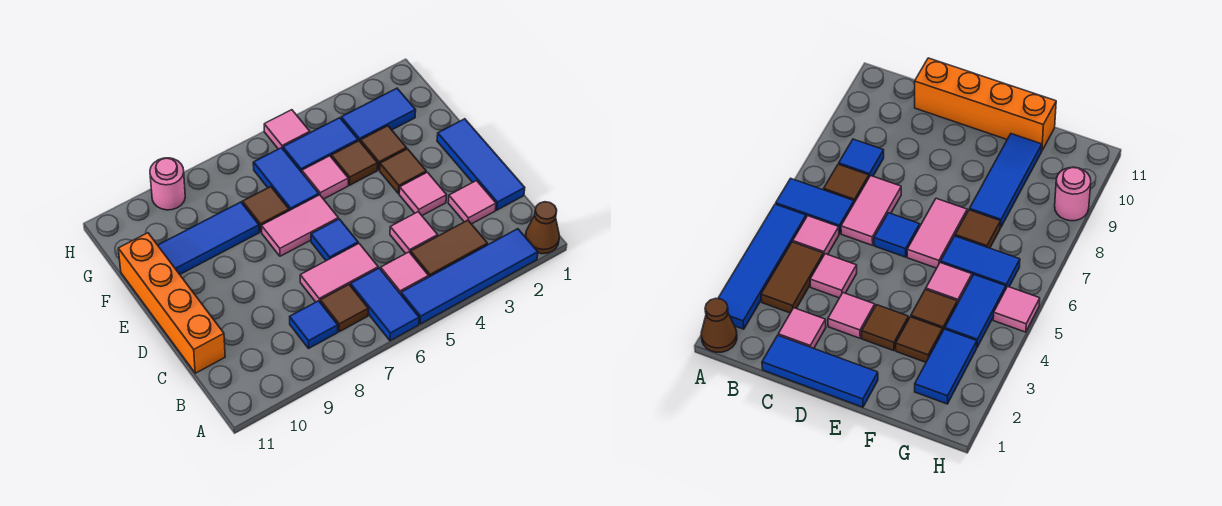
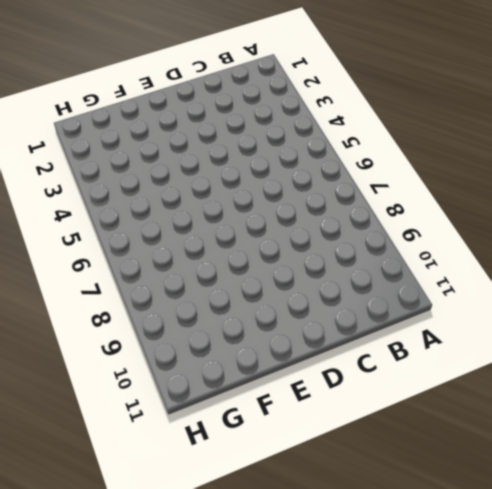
none -> brown cone A1 level 1
none -> blue tile A2:A5 level 1
none -> blue tile A6:B6 level 1

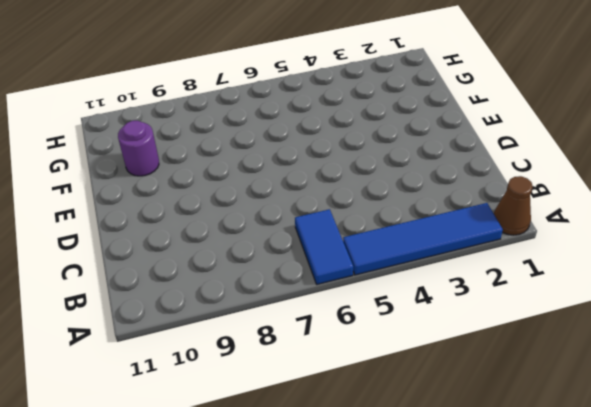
purple round brick F10 level 1 -> blue tile F8:F10 level 1
none -> brown tile B3:B4 level 1
none -> pink tile B5 level 1
none -> brown tile B7 level 1

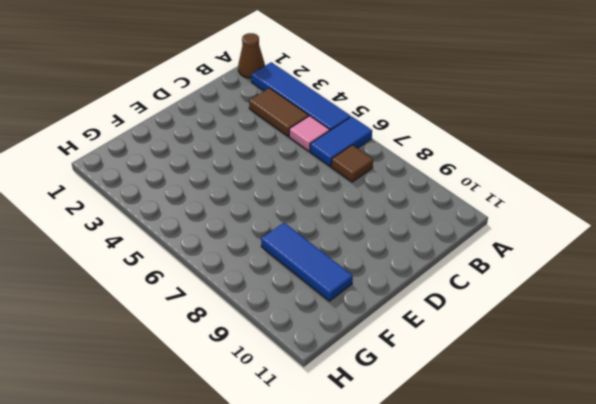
none -> blue tile B8 level 1
none -> blue tile C1:E1 level 1
none -> pink tile C2 level 1

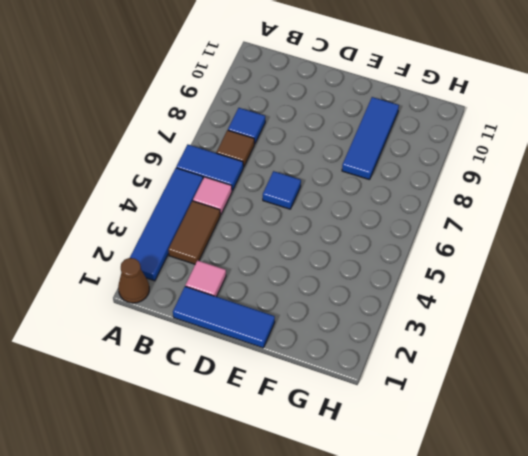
none -> pink tile C4 level 1
none -> pink tile C6:C7 level 1
none -> orange brick C11:F11 level 1

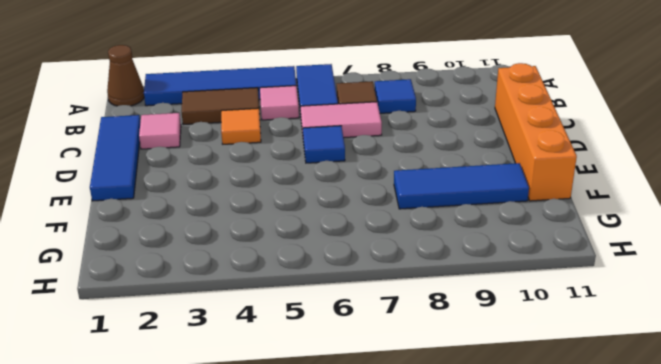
orange tile C4 level 1 -> pink tile C4 level 1
none -> pink tile D3 level 1
none -> brown tile E3 level 1
none -> pink tile E6:E7 level 1

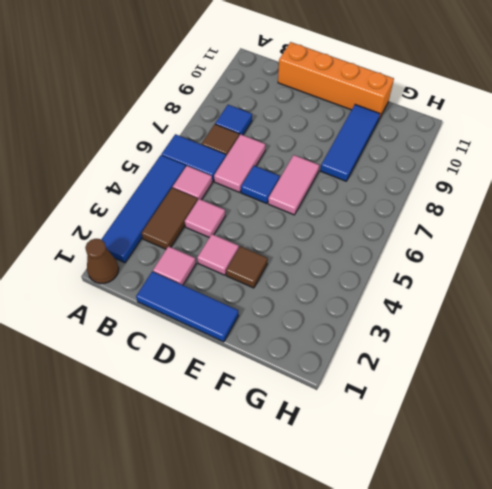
none -> brown tile F3 level 1
none -> brown tile F4 level 1
none -> pink tile F5 level 1

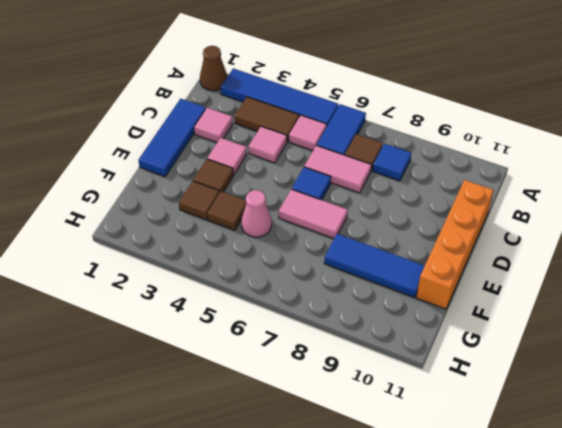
pink cone F5 level 1 -> pink tile F5 level 1
none -> blue tile F6:G6 level 1
none -> brown tile F7 level 1
none -> blue tile G2:G3 level 1

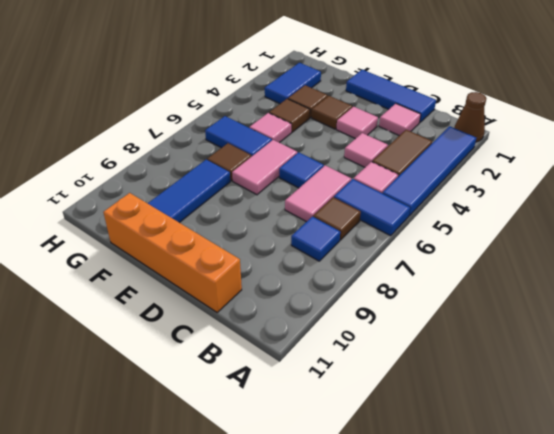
none -> blue tile G4:G5 level 1
none -> pink tile H5 level 1
none -> pink round brick H9 level 1

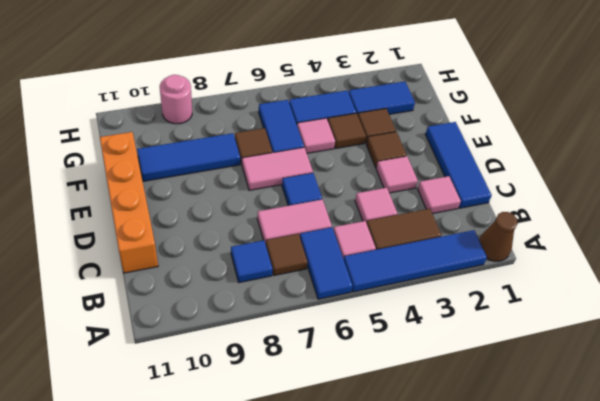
none -> pink tile H5 level 1

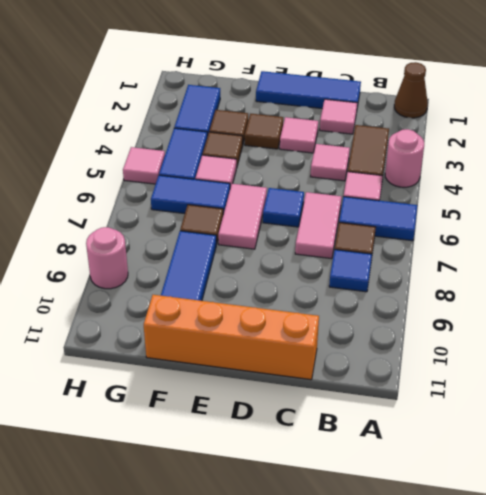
pink round brick A4 level 1 -> blue tile A2:A5 level 1

